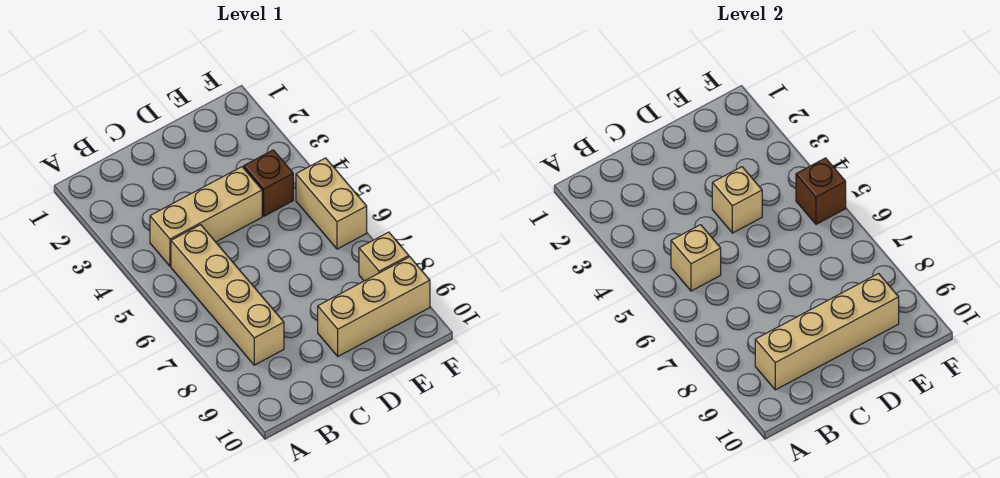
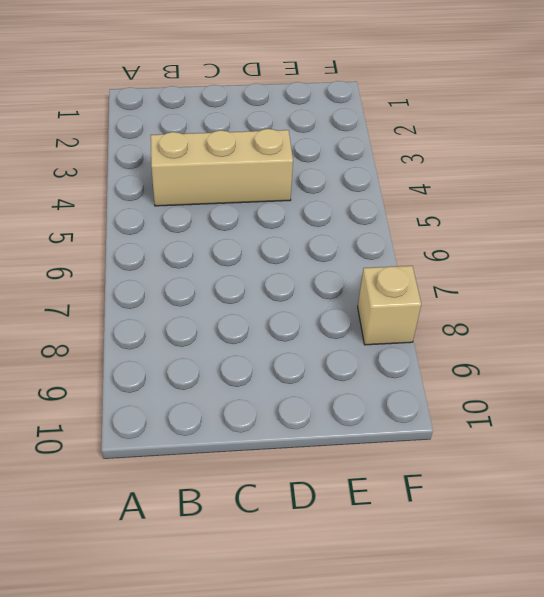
none -> tan brick B5:B8 level 1
none -> tan brick D9:F9 level 1

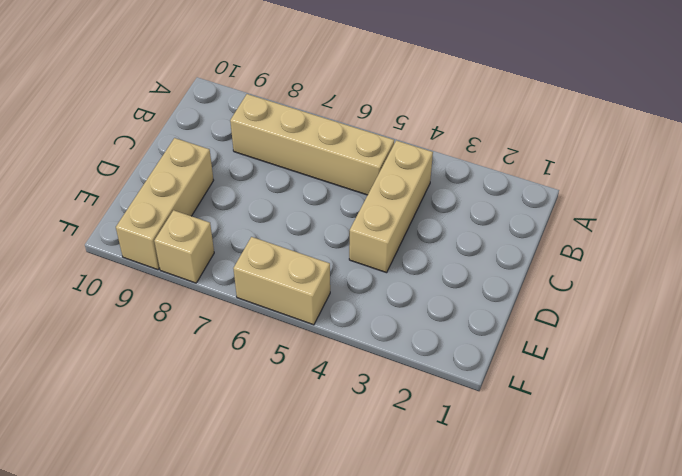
none -> brown brick E4 level 1
none -> tan brick B5 level 2

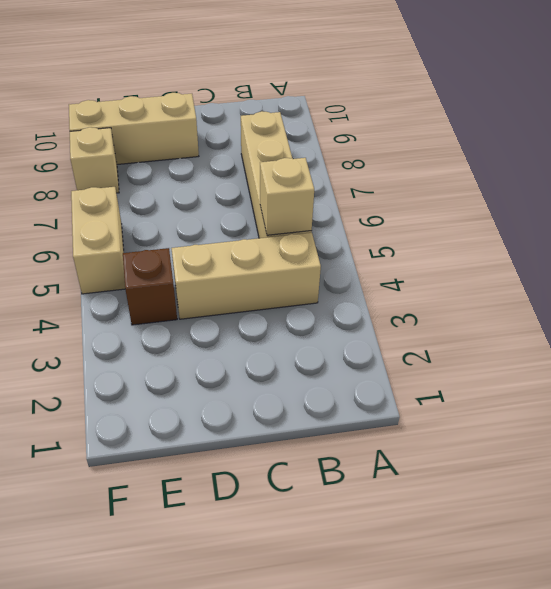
none -> tan brick B9:E9 level 2
none -> tan brick D4 level 2

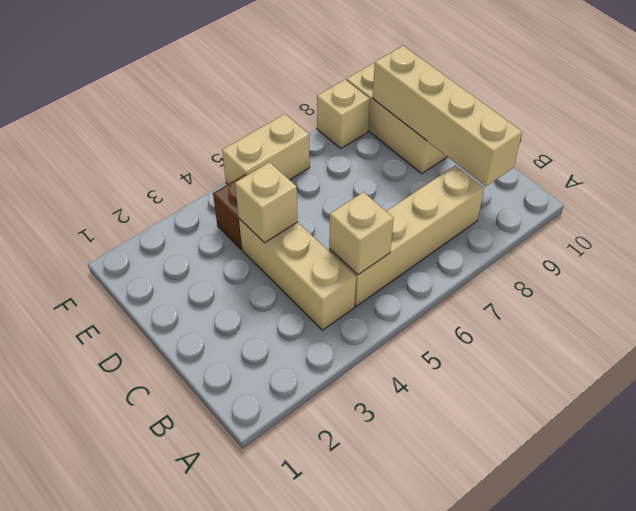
none -> brown brick F5 level 2

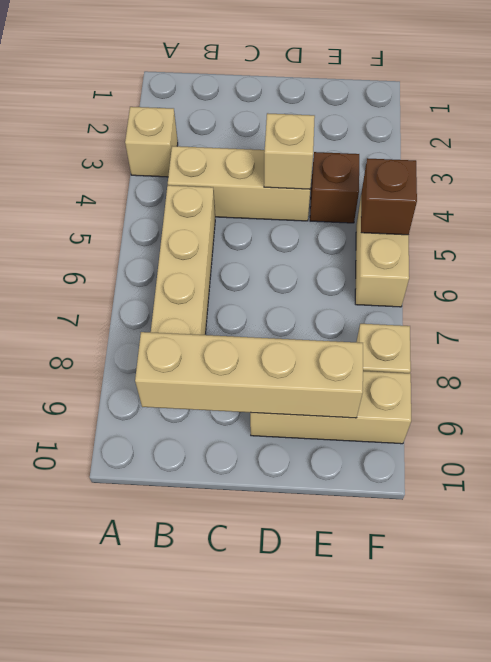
tan brick A3 level 1 -> tan brick B5 level 2

